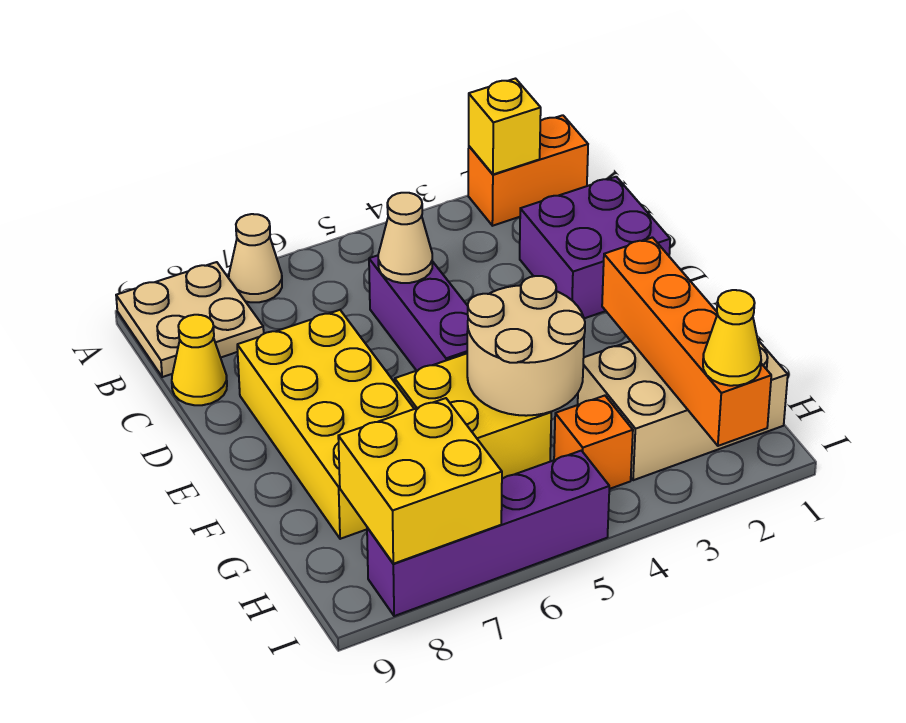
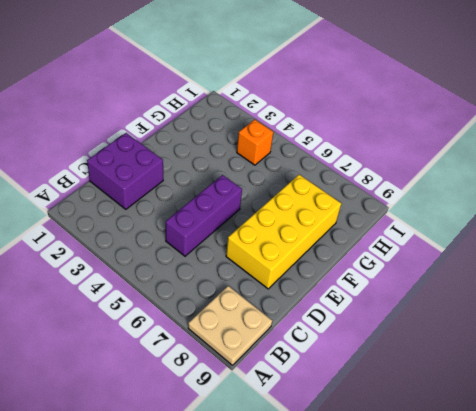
none -> orange brick A1:A2 level 1
none -> tan cone A7 level 1
none -> yellow cone C9 level 1

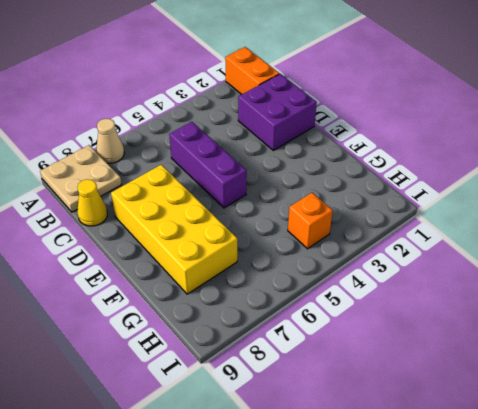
orange brick A1:B1 level 1 -> orange brick A1:A2 level 1
none -> yellow brick F5:G6 level 1
none -> tan brick G1:H3 level 1
none -> purple brick I5:I8 level 1

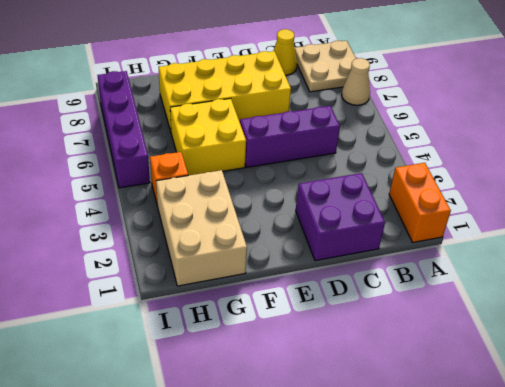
none -> yellow brick A2 level 2
none -> tan cone C5 level 2
none -> orange brick F2:I2 level 2

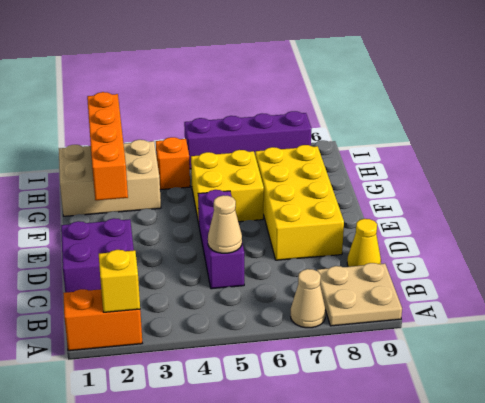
none -> tan round brick F4:G5 level 2
none -> yellow brick H7:I8 level 2
none -> yellow cone I2 level 3

